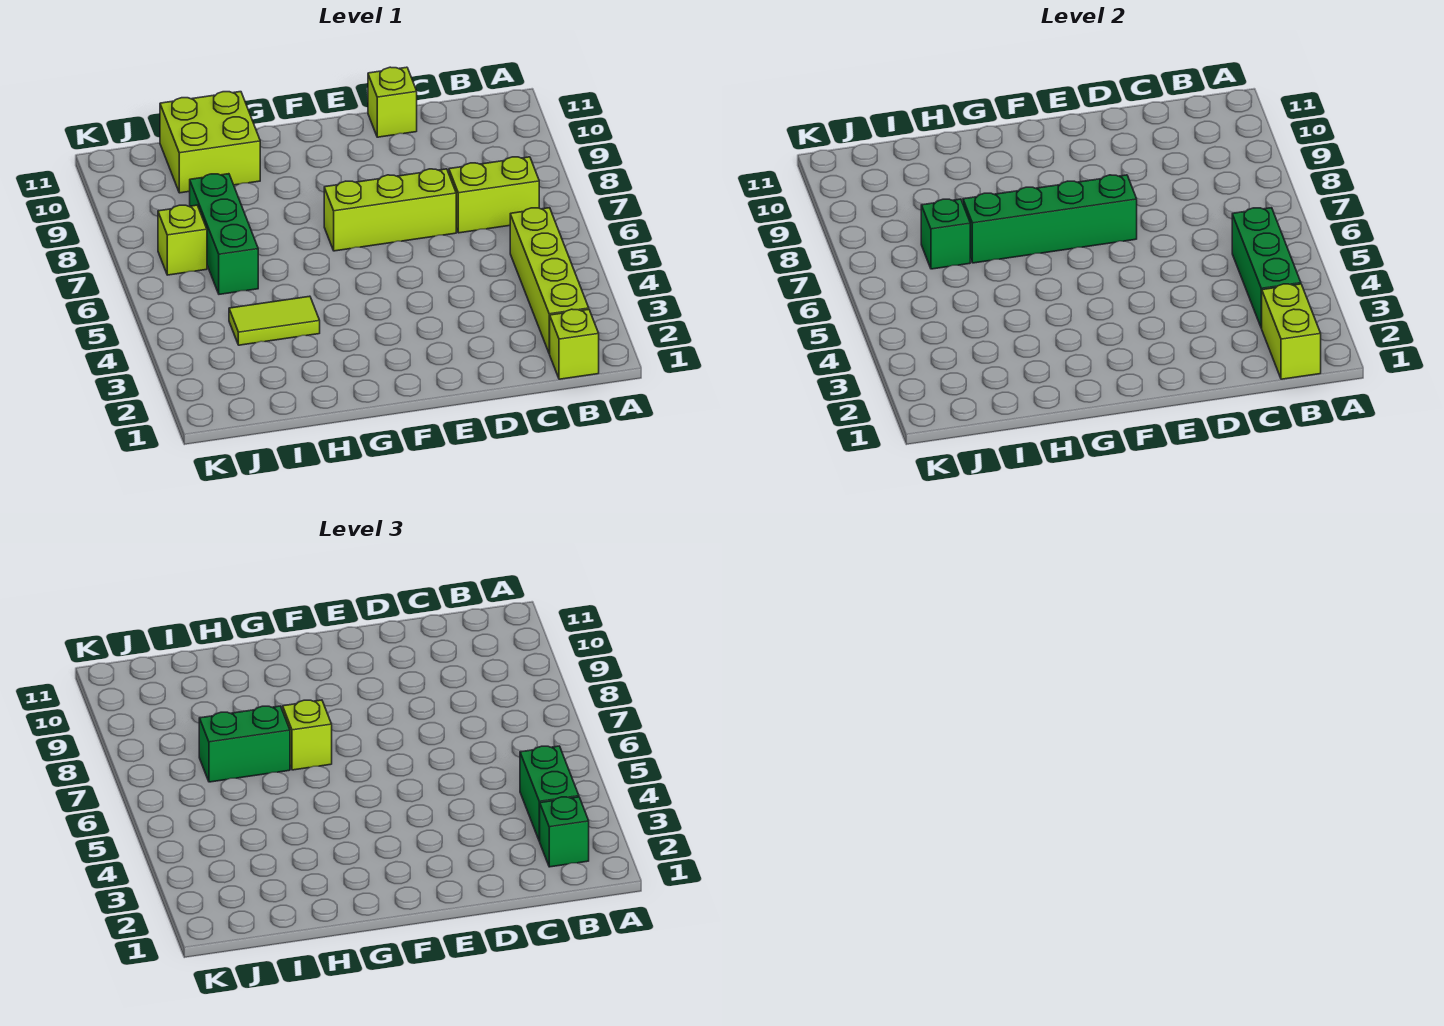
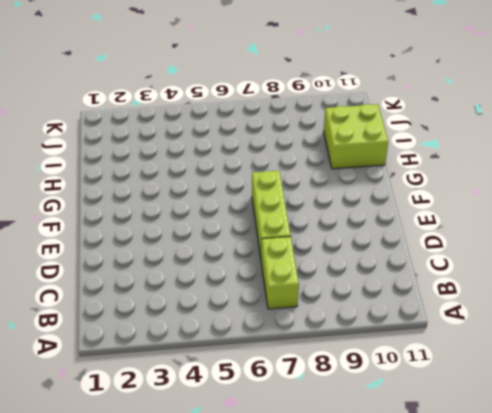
none -> lime brick B1 level 1
none -> lime brick B2:B5 level 1
none -> lime brick D11 level 1

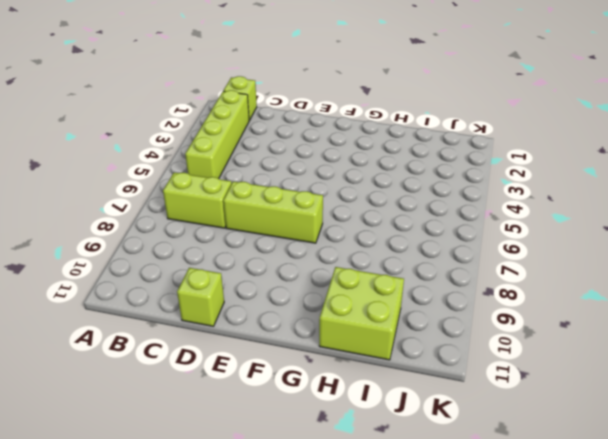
none -> lime tile H4:I4 level 1
none -> green brick I6:I8 level 1
none -> lime brick J7 level 1

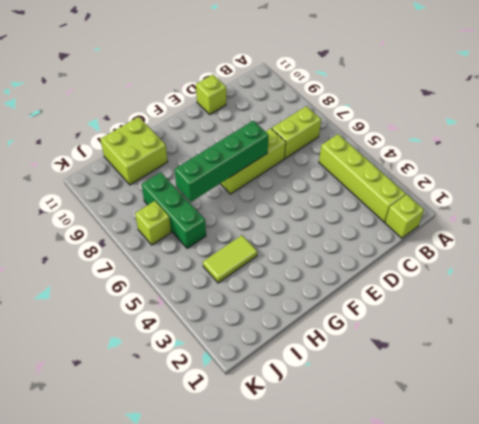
none -> lime brick B1:B2 level 2
none -> green brick B3:B5 level 2
none -> green brick I7 level 2

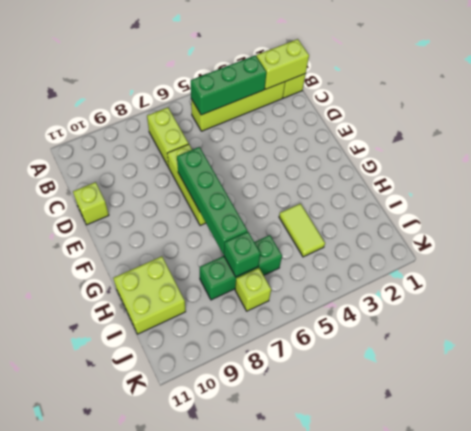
none -> green brick B2 level 3
none -> green brick B3:B4 level 3
none -> lime brick G7 level 3

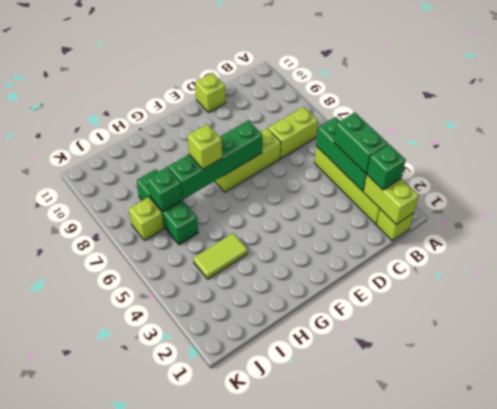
none -> lime brick H10:I11 level 1
none -> green brick H7:I7 level 3

